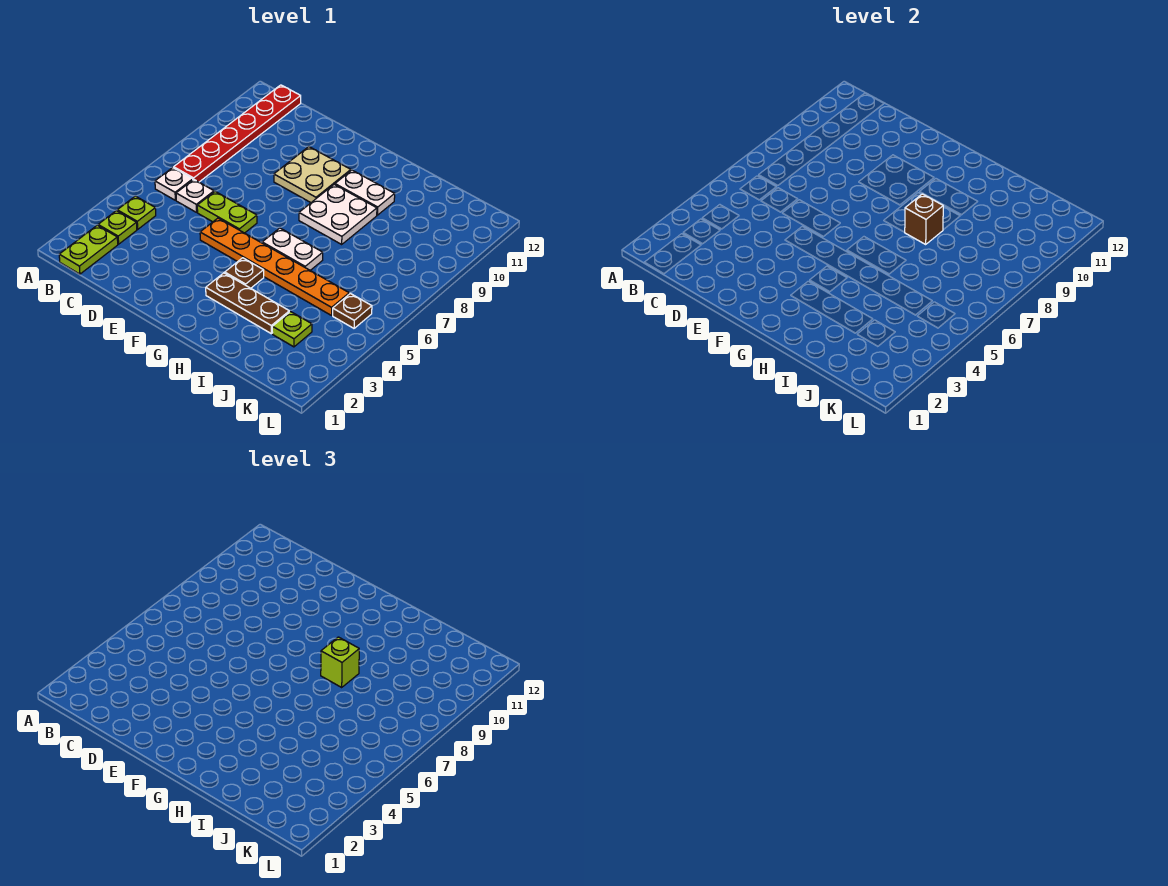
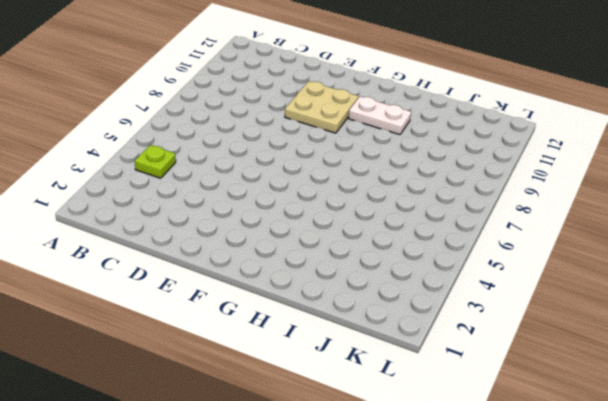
none -> lime plate B1:B2 level 1
none -> lime plate B3 level 1
none -> white plate B6 level 1

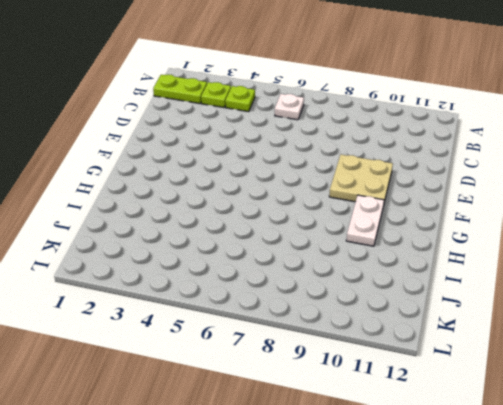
none -> red plate B7:B12 level 1
none -> white plate C6 level 1
none -> lime plate D6:E6 level 1

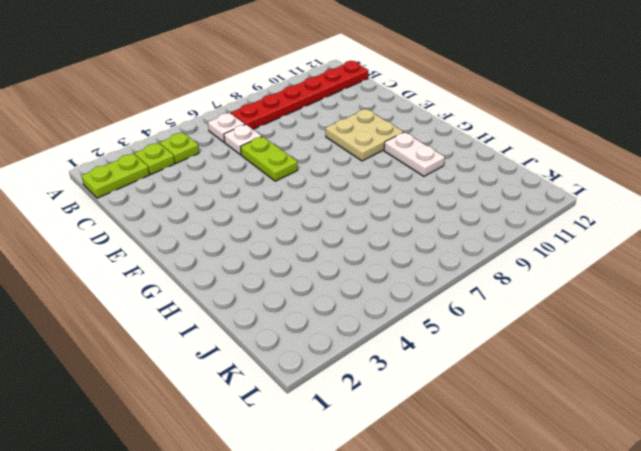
none -> orange plate E5:J5 level 1
none -> brown plate G3:I3 level 1
none -> brown plate G4 level 1

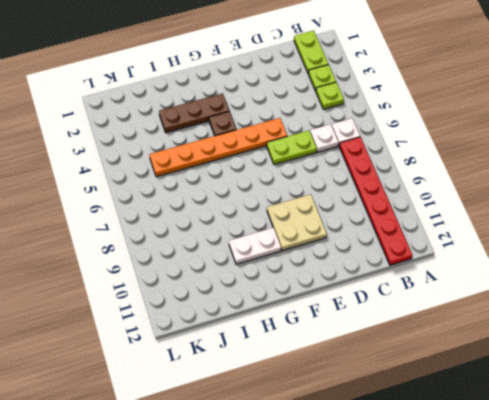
none -> white plate G6:H6 level 1
none -> white plate G8:H9 level 1
none -> lime plate J3 level 1

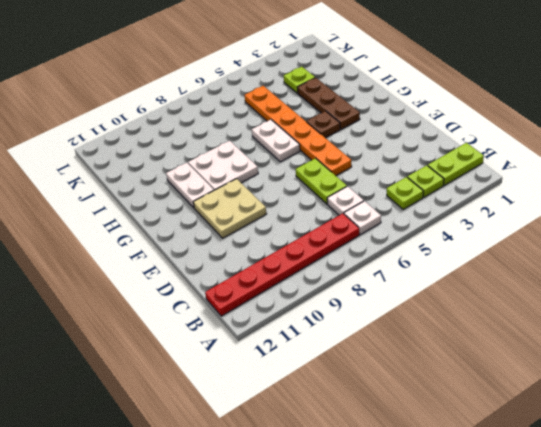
none -> brown plate K5 level 1
none -> brown brick H8 level 2
none -> lime brick H8 level 3

